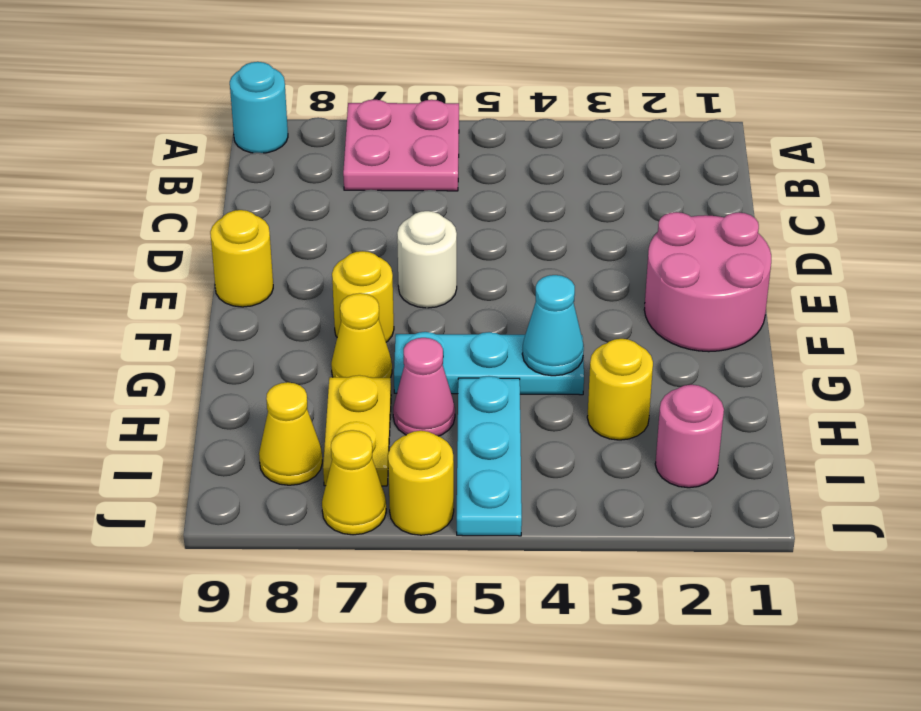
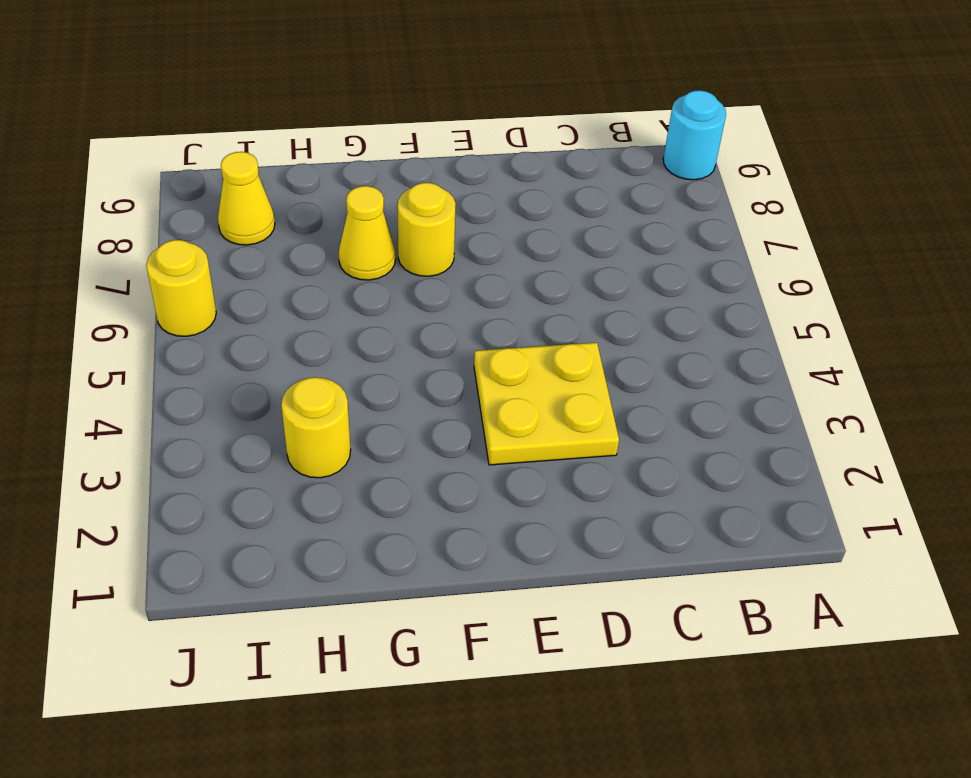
yellow plate D3:E4 level 1 -> none
none -> pink plate A6:B7 level 1
none -> pink round brick E1:F2 level 1
none -> white round brick E6 level 1

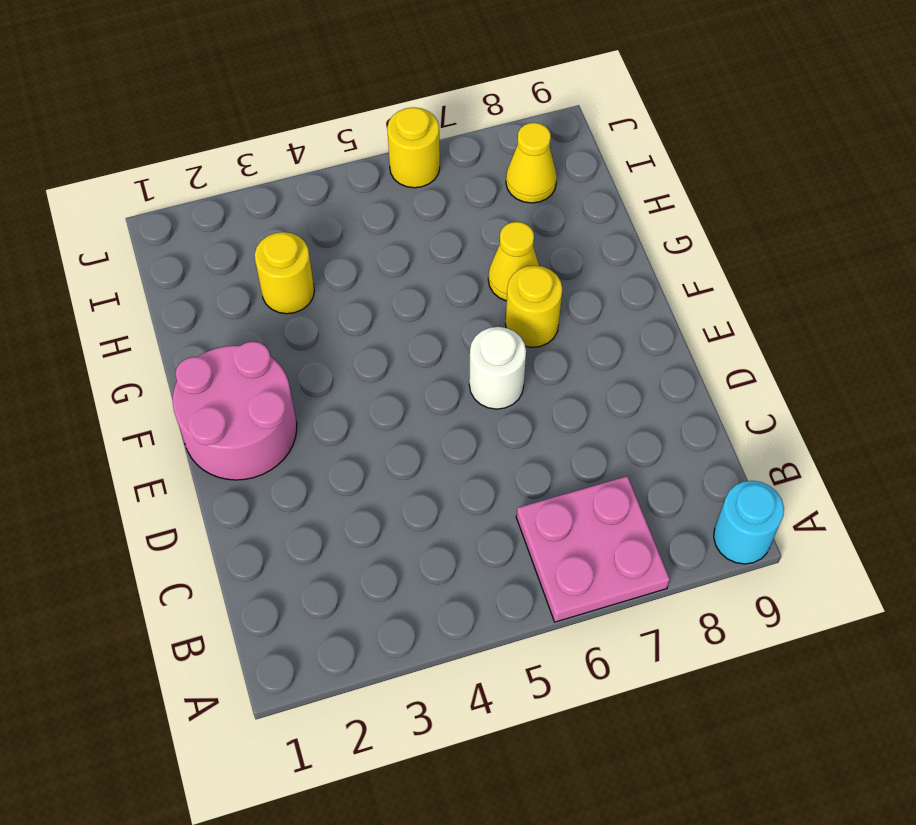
none -> yellow round brick E9 level 1
none -> cyan plate G4:G6 level 1
none -> cyan plate H5:J5 level 1

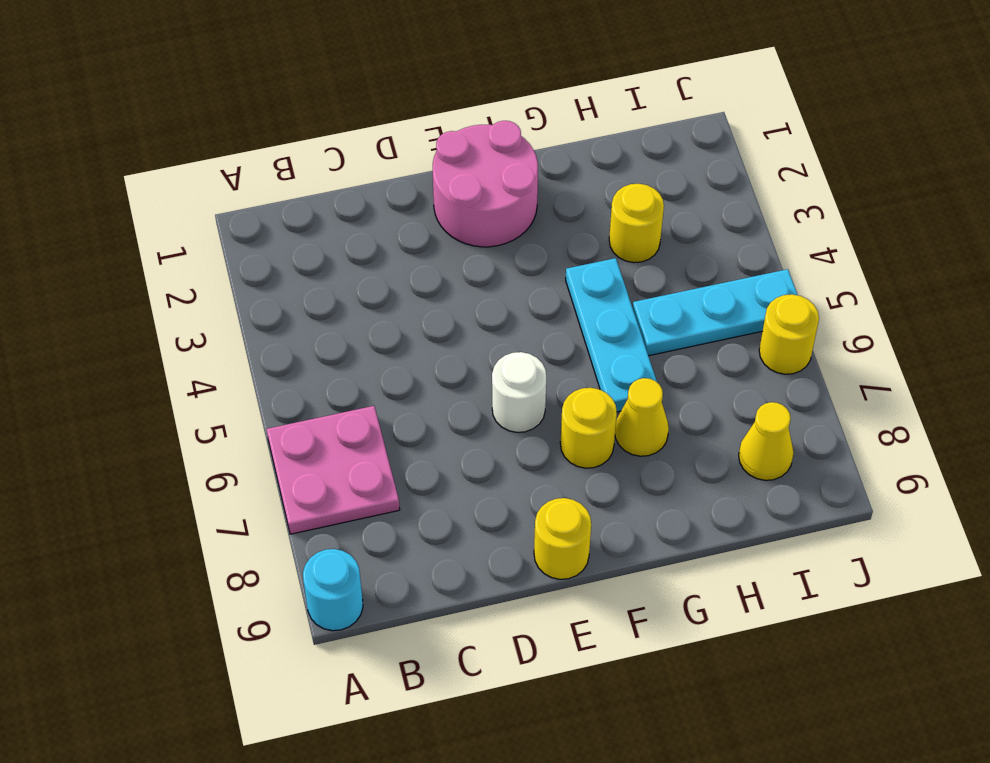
none -> pink cone H6 level 1
none -> yellow plate H7:I7 level 1
none -> pink round brick I2 level 1

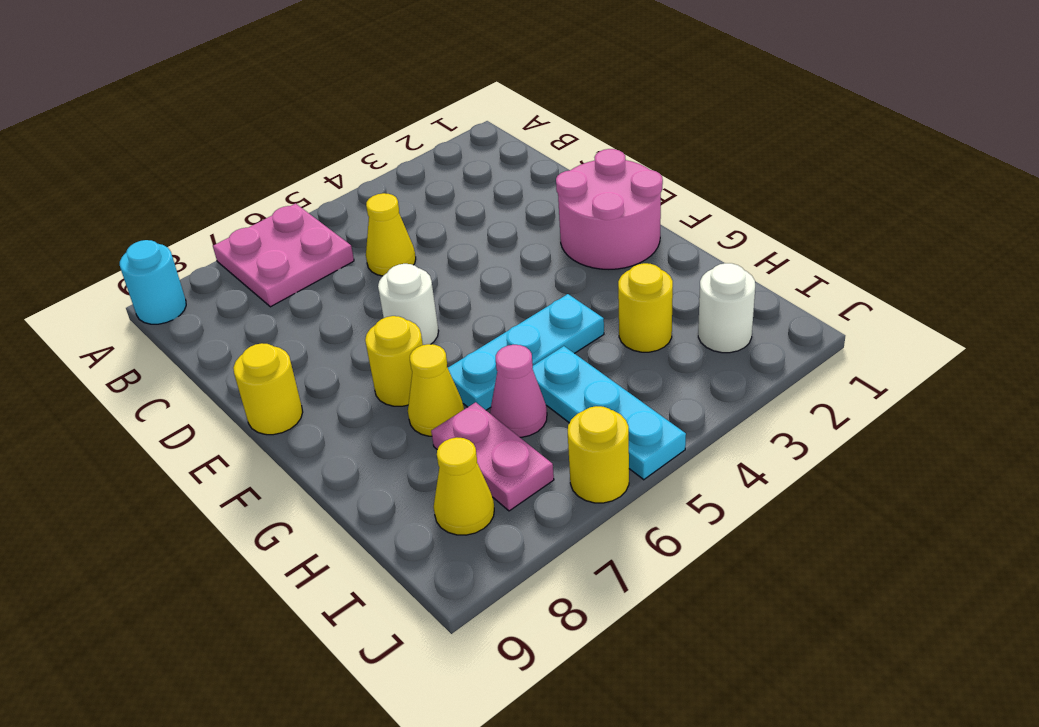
yellow cone C5 level 1 -> yellow cone J7 level 1
pink plate H7:I7 level 1 -> yellow plate H7:I7 level 1
white round brick I2 level 1 -> pink round brick I2 level 1
none -> cyan cone G4 level 2

